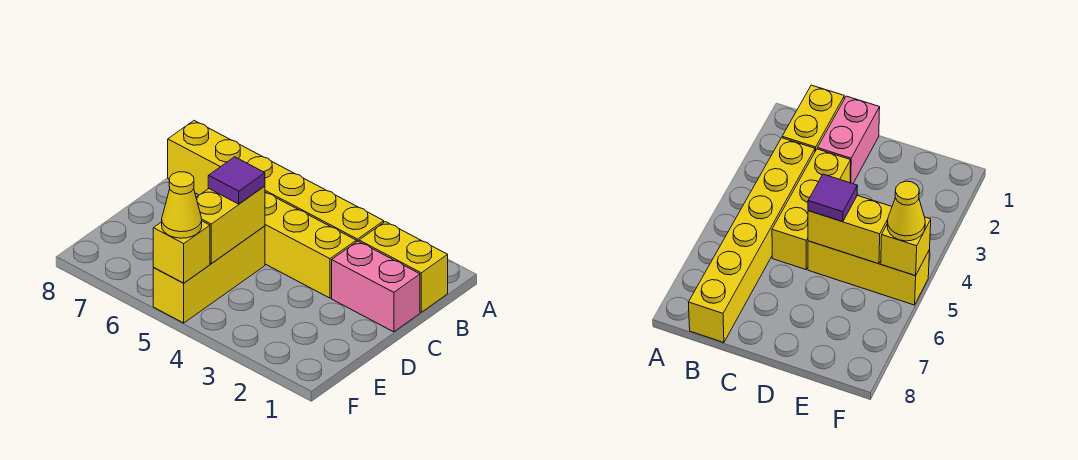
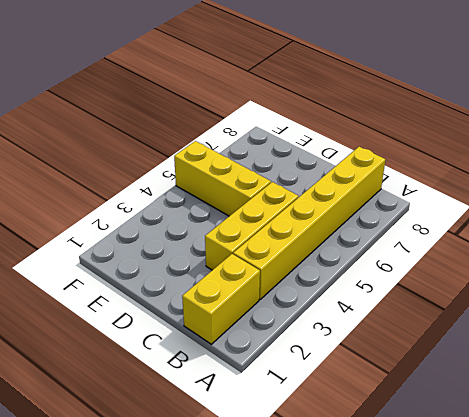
none -> pink brick C1:C2 level 1
none -> yellow brick D5:E5 level 2

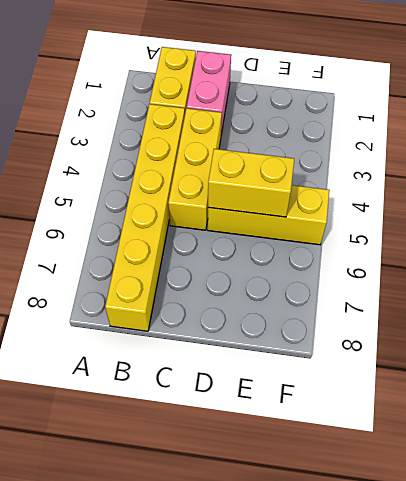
none -> yellow brick F5 level 2
none -> purple tile D5 level 3

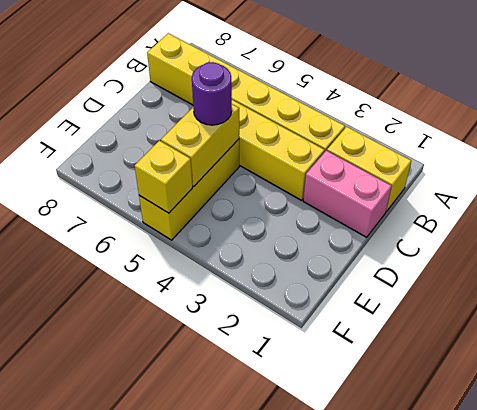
purple round brick D5 level 3 -> purple tile D5 level 3
none -> yellow cone F5 level 3

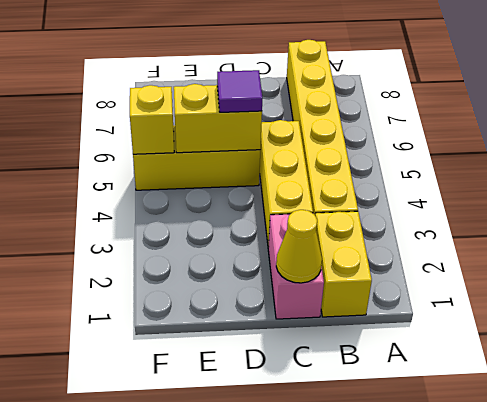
yellow cone C1 level 2 -> yellow cone F5 level 3

